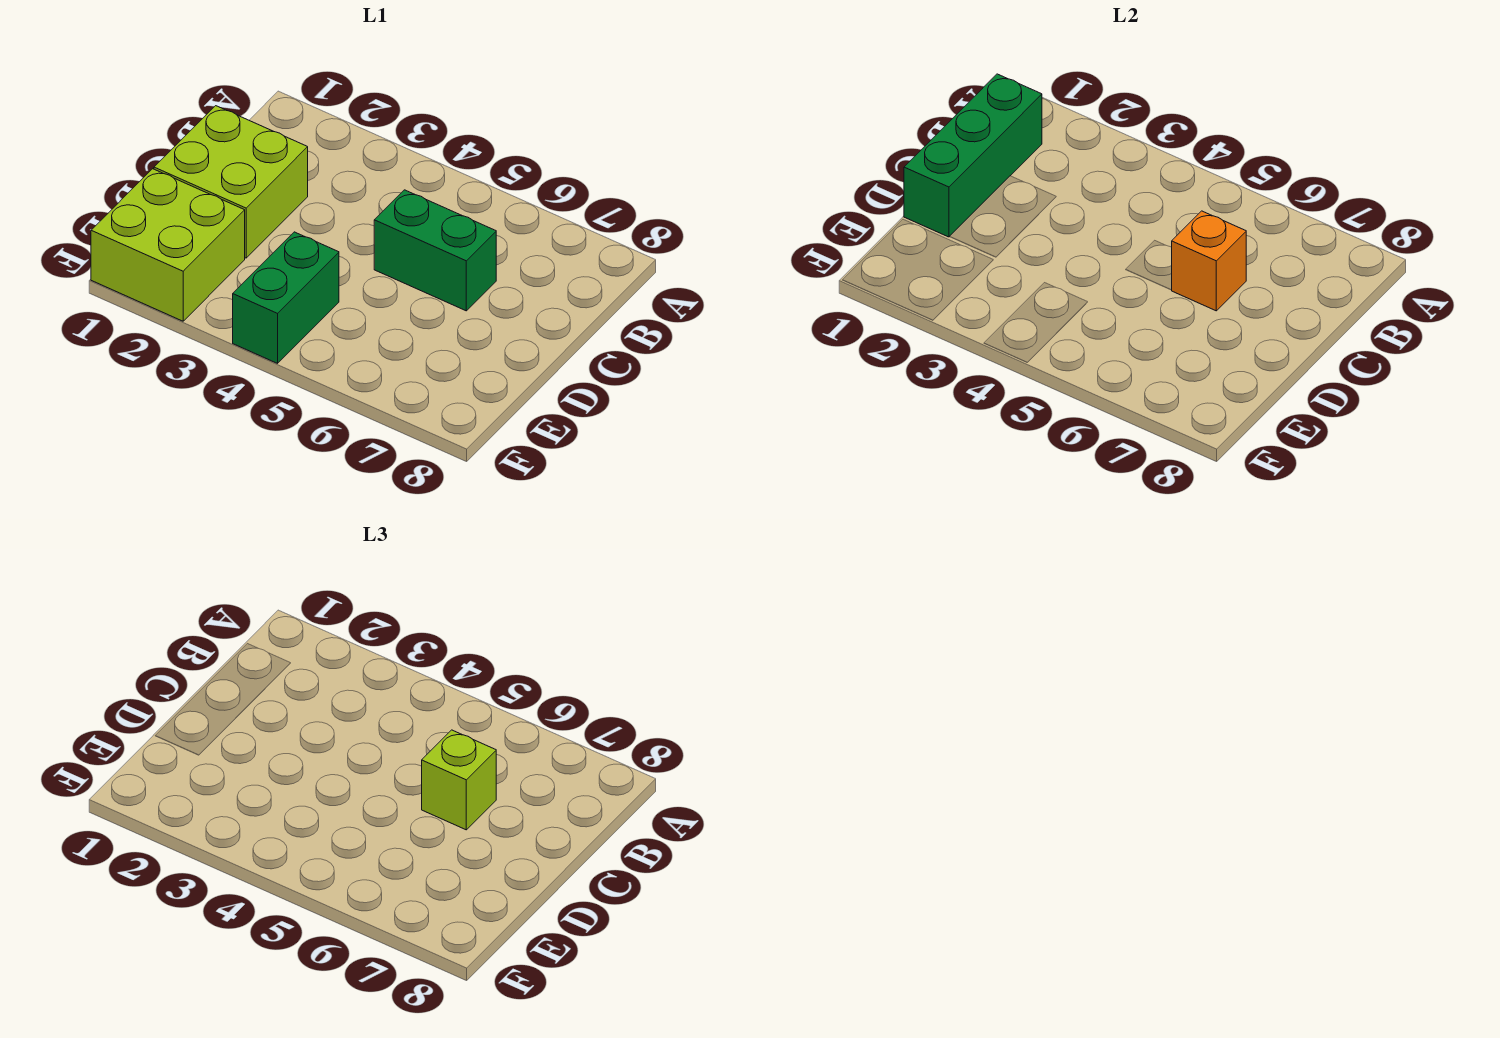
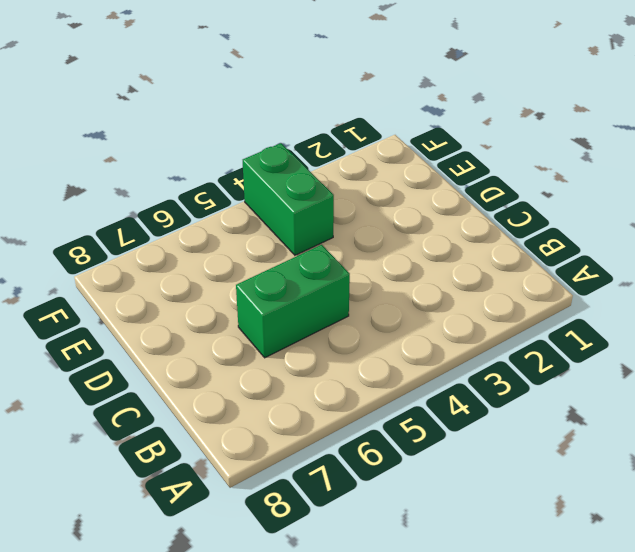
none -> lime brick C1:D2 level 1
none -> lime brick E1:F2 level 1

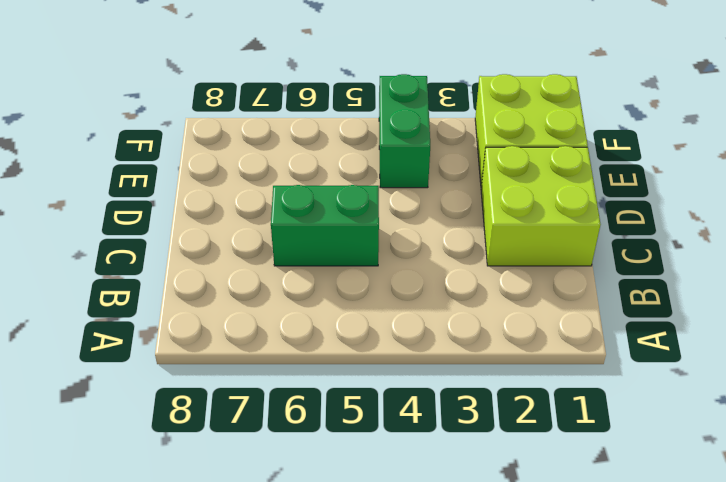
none -> green brick B1:D1 level 2
none -> orange brick C6 level 2

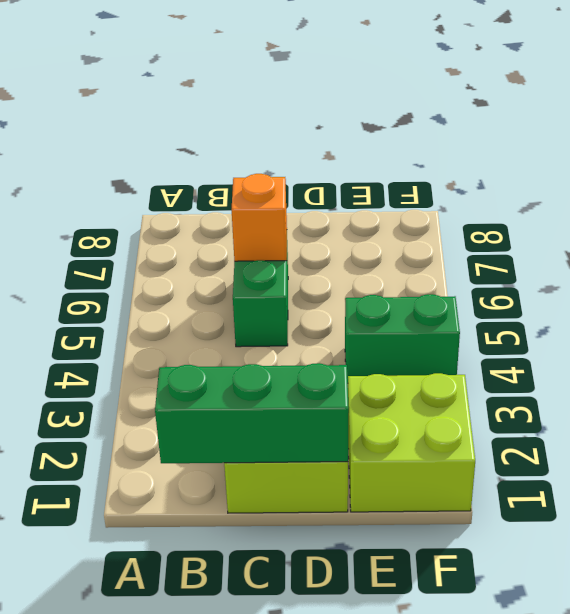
none -> lime brick C6 level 3

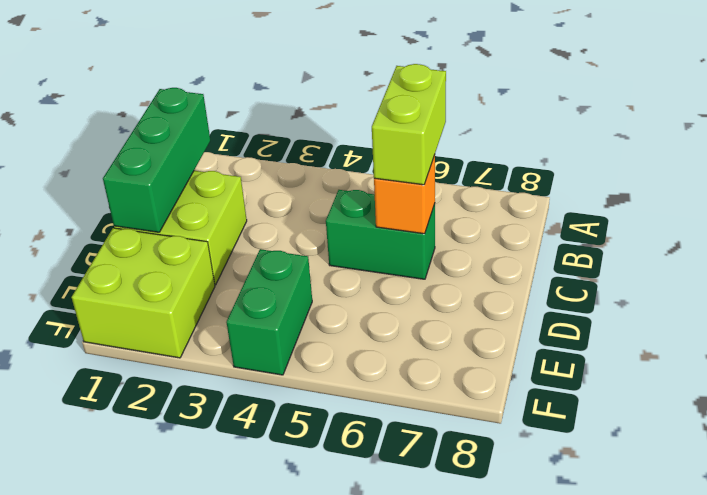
lime brick B6:C6 level 3 -> lime brick C6 level 3

